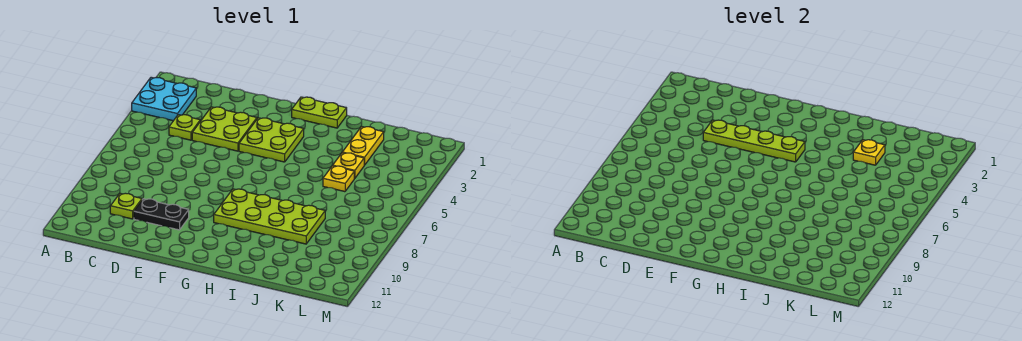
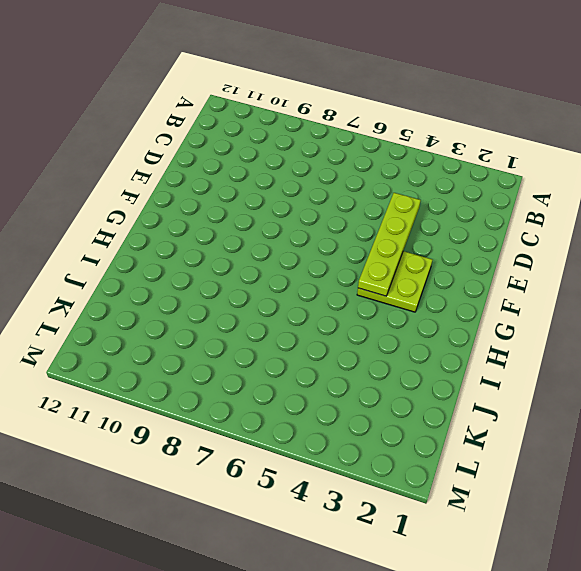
none -> cyan plate A2:B3 level 1
none -> lime plate C4 level 1
none -> lime plate C10 level 1

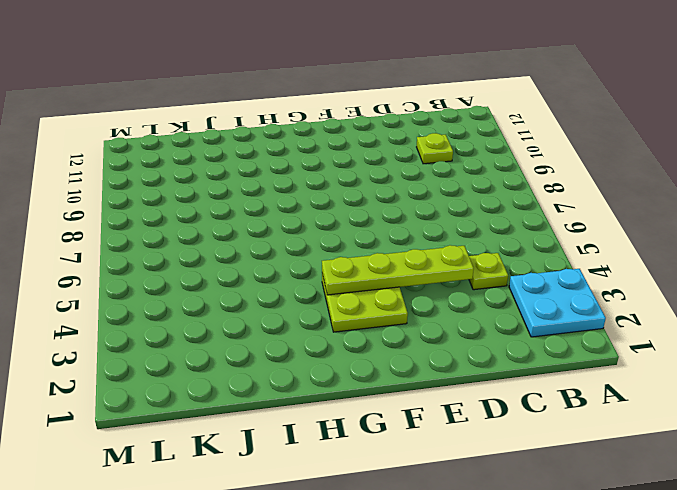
none -> lime plate D3:E4 level 1
none -> black plate D10:E10 level 1
none -> lime plate G1:H1 level 1

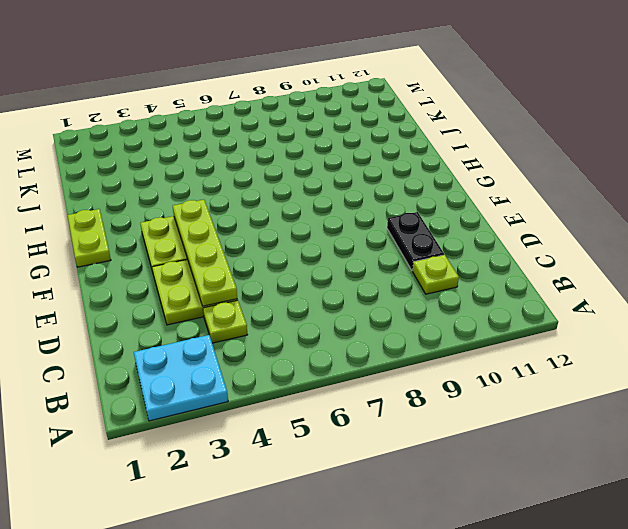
none -> lime plate G8:J9 level 1
none -> yellow plate J2:J3 level 1
none -> yellow plate J4 level 1

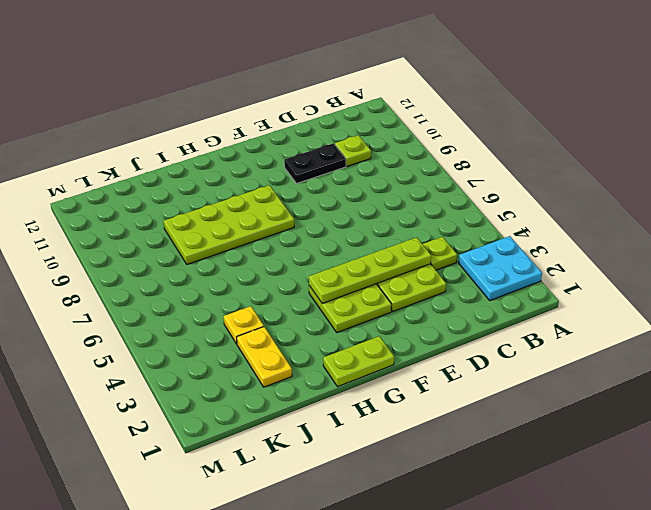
none -> yellow plate J5 level 1
none -> yellow plate J3 level 2

